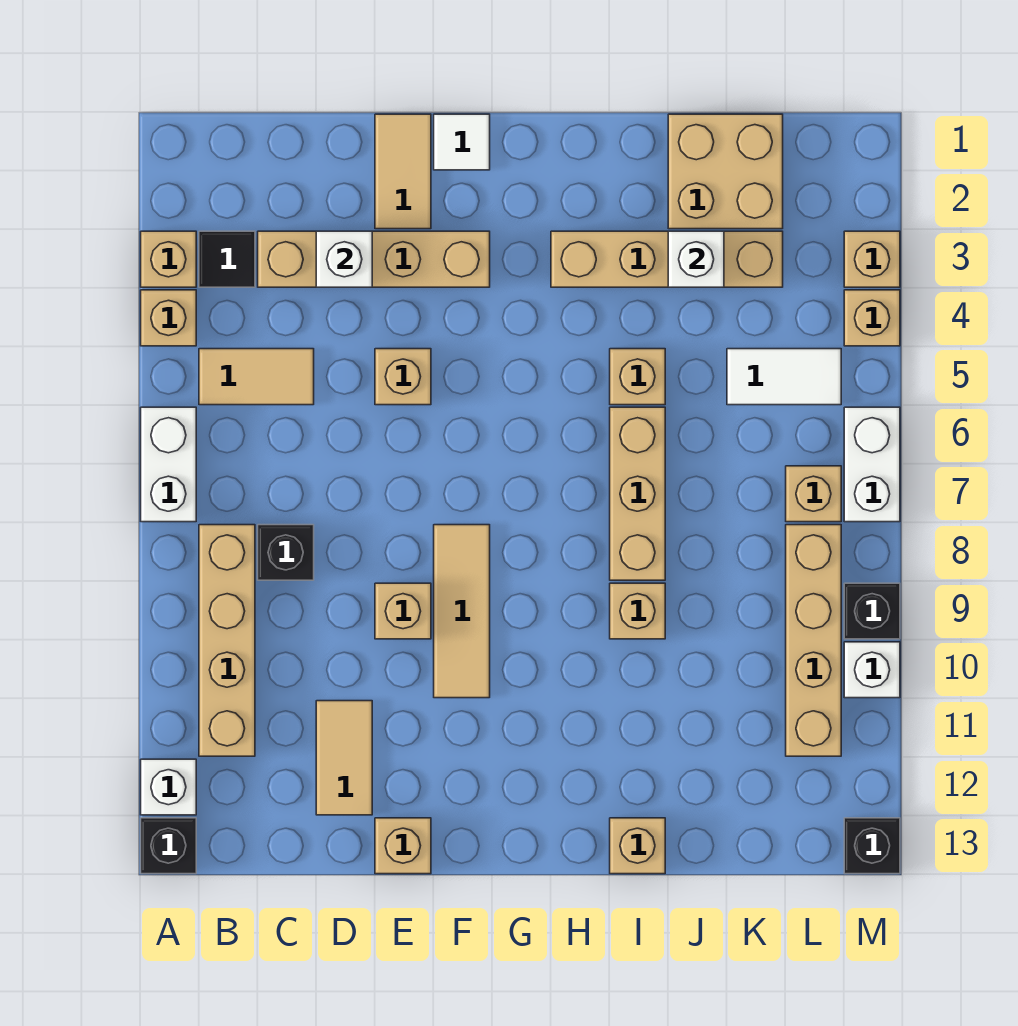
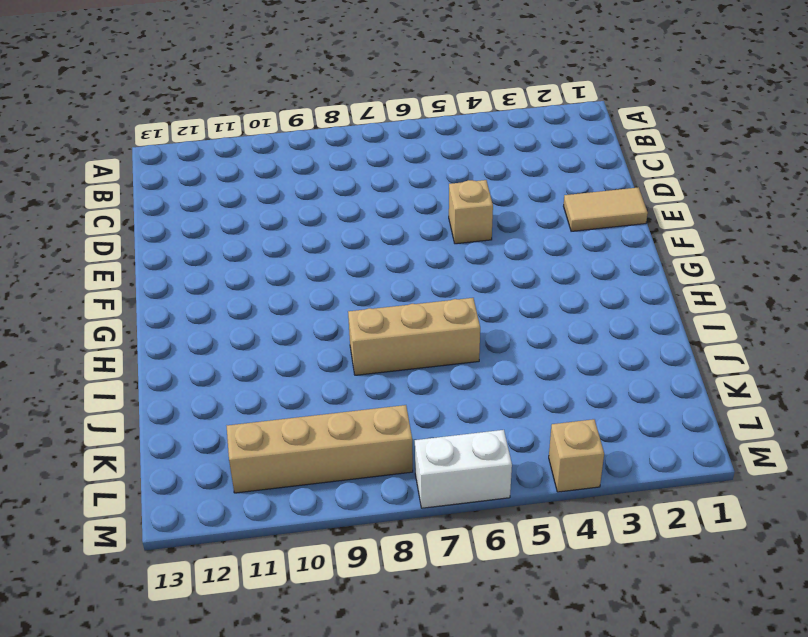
none -> tan brick A3 level 1
none -> tan brick A4 level 1
none -> white brick A6:A7 level 1
none -> white brick A12 level 1

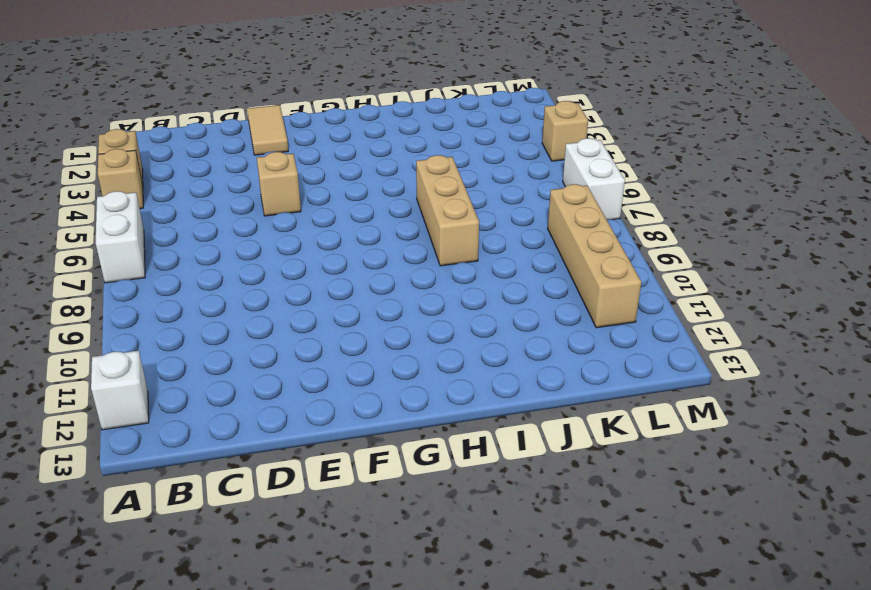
none -> black brick A13 level 1
none -> black tile B3 level 1
none -> tan tile B5:C5 level 1
none -> tan brick B8:B11 level 1

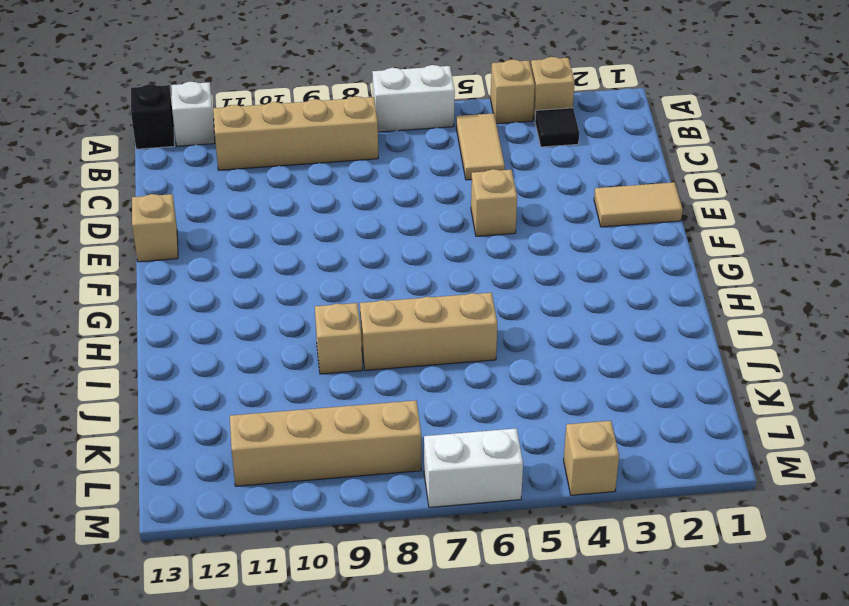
none -> tan brick C3:F3 level 1
none -> black brick C8 level 1
none -> tan tile D11:D12 level 1
none -> tan brick E9 level 1

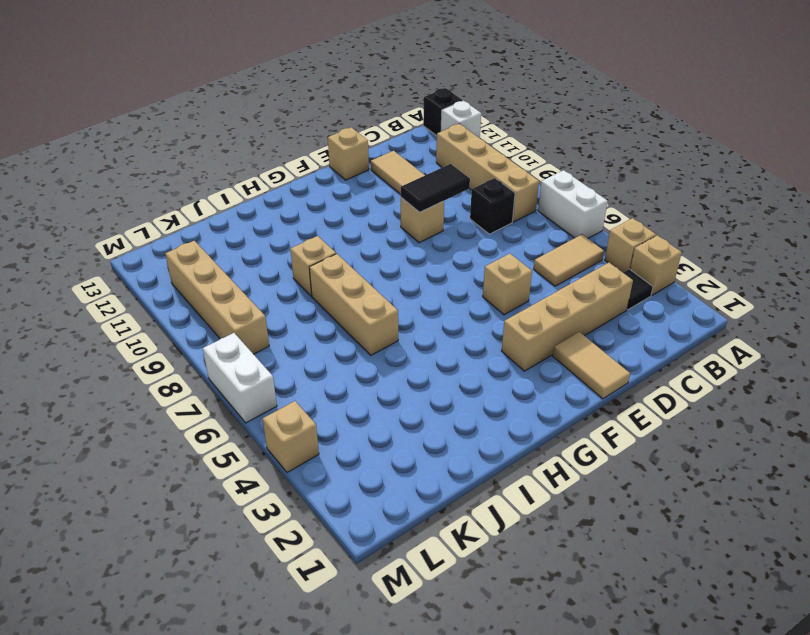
black tile D9:E9 level 2 -> none
none -> white tile F1 level 1
none -> tan tile F8:F10 level 1
none -> tan brick H3:K3 level 1
none -> tan brick I5 level 1

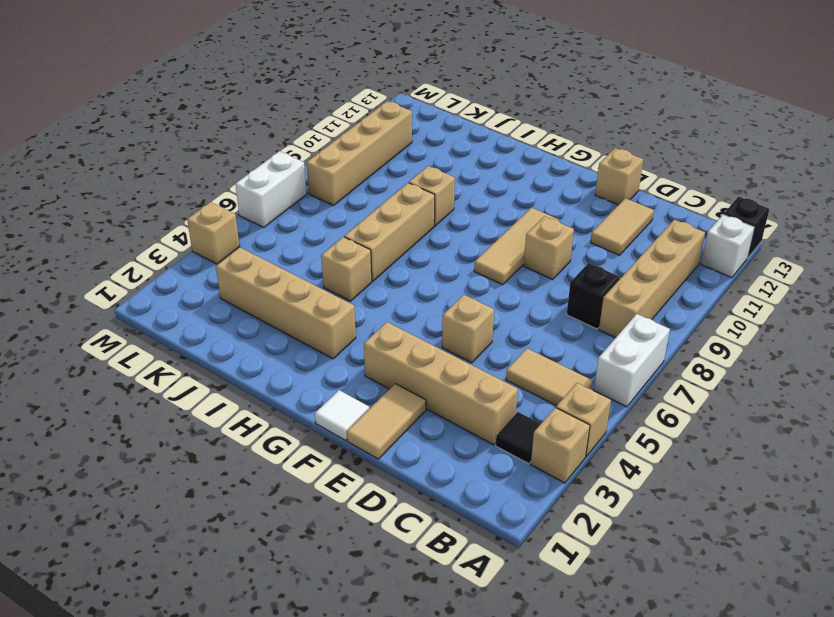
none -> tan brick I13 level 1
none -> tan brick J1:K2 level 1
none -> white tile K5:L5 level 1
none -> tan brick L7 level 1

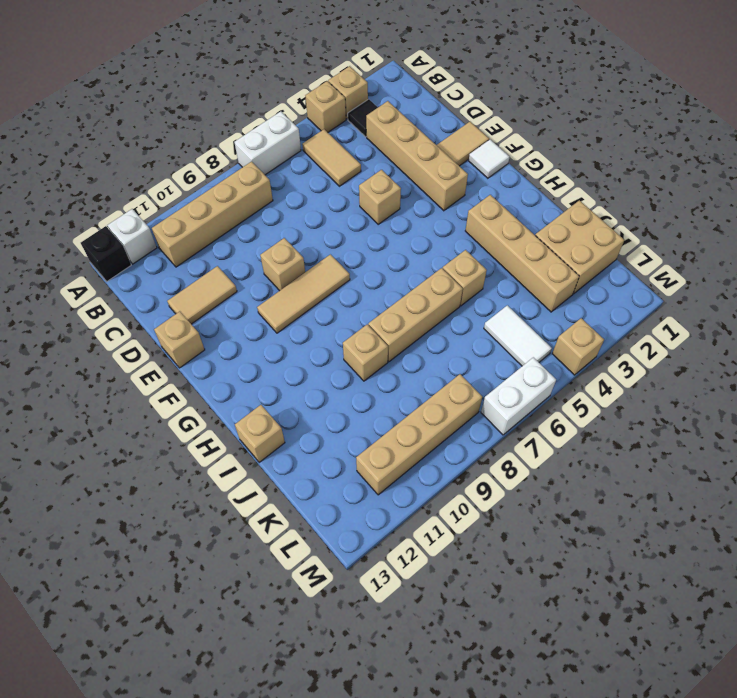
none -> black brick C8 level 1
none -> tan brick L7 level 1
none -> tan brick M3 level 1
none -> black brick M9 level 1

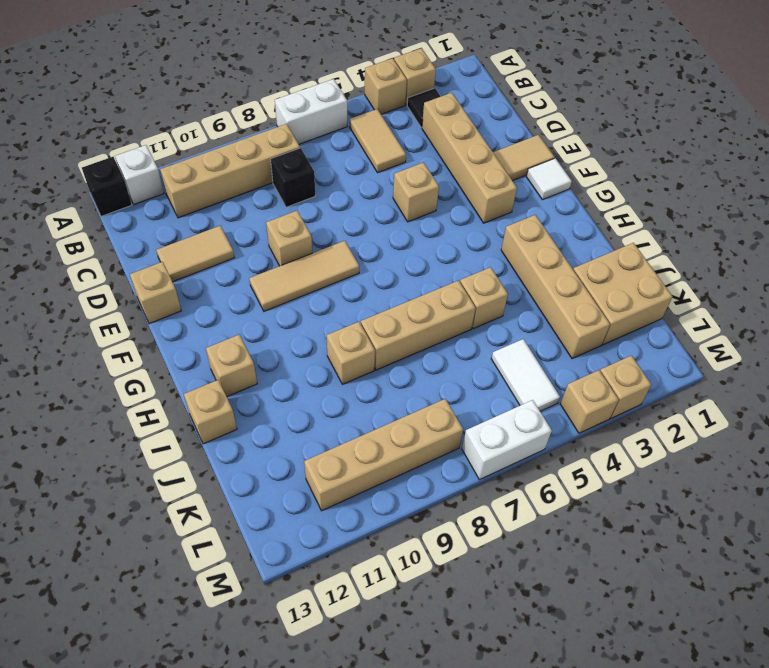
tan brick H12 level 1 -> tan brick L7 level 1
none -> black brick M9 level 1
none -> white brick M10 level 1
none -> black brick M13 level 1
none -> white brick D3 level 2

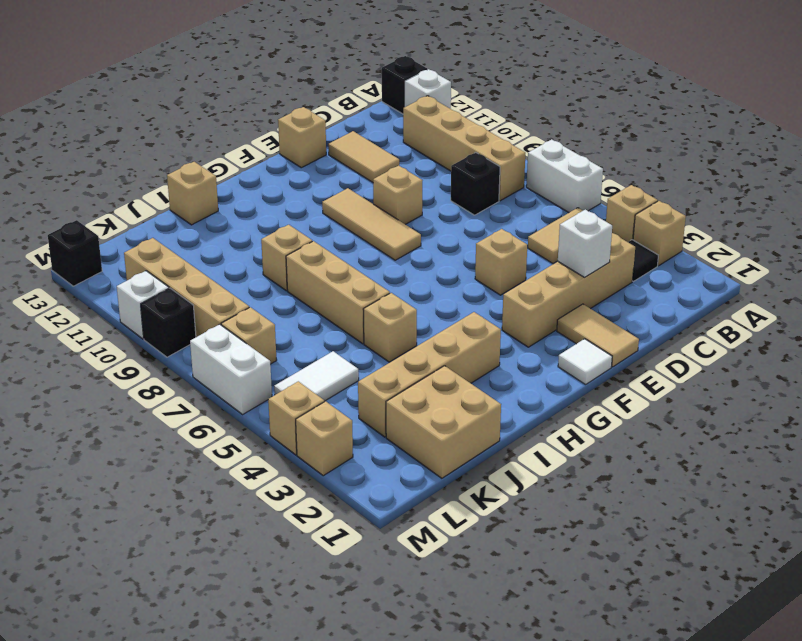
none -> white brick J3 level 2

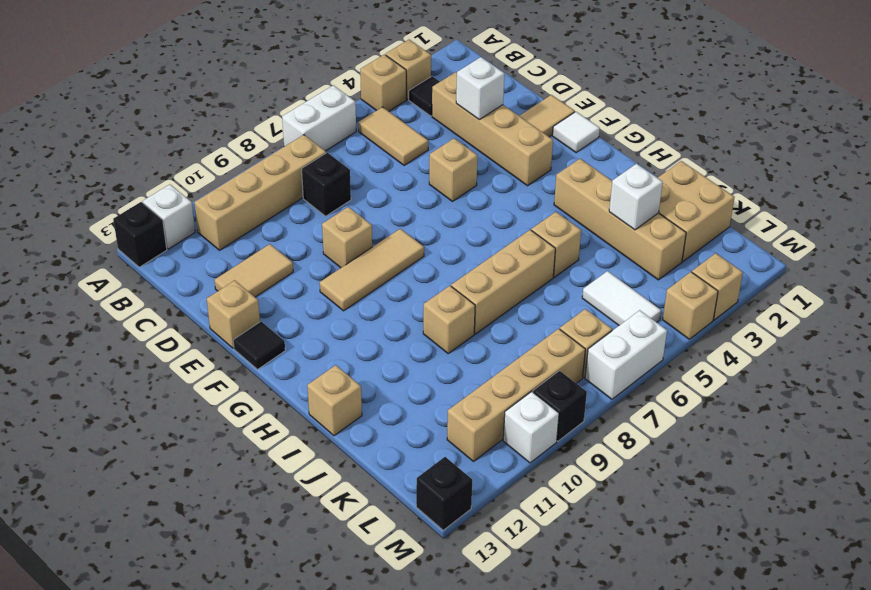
black tile F13 level 1 -> none

